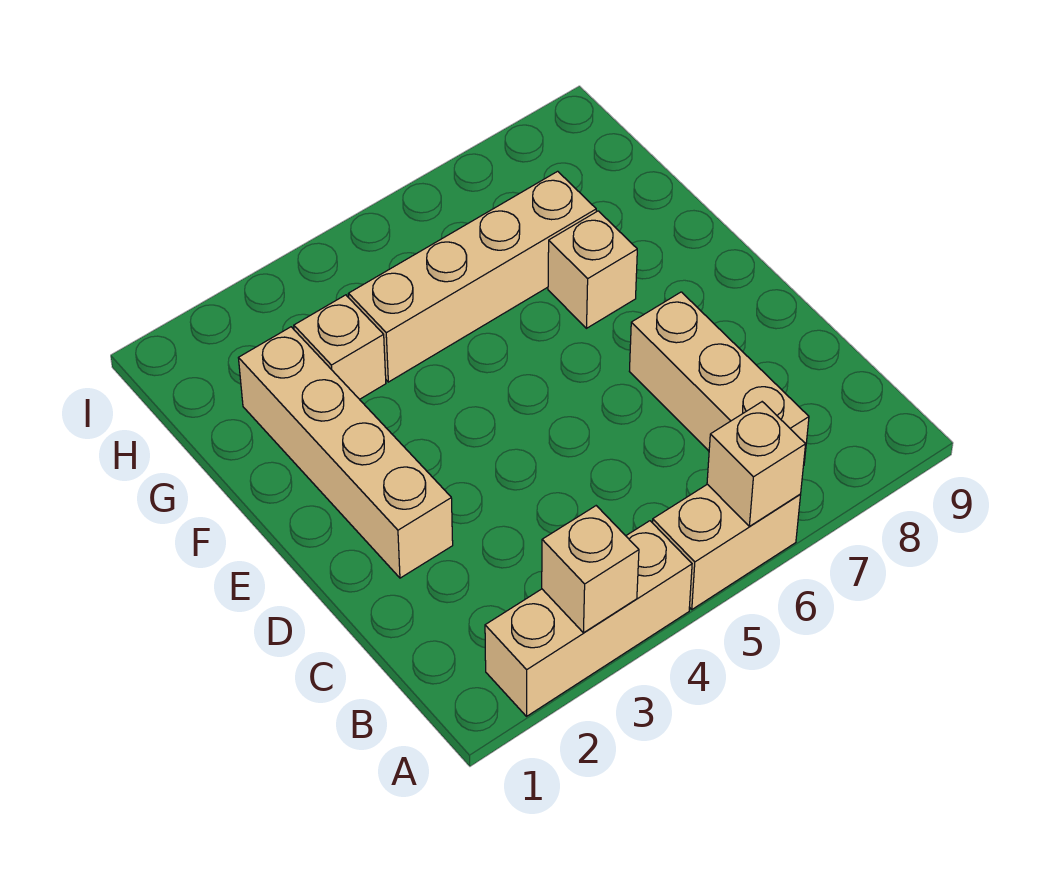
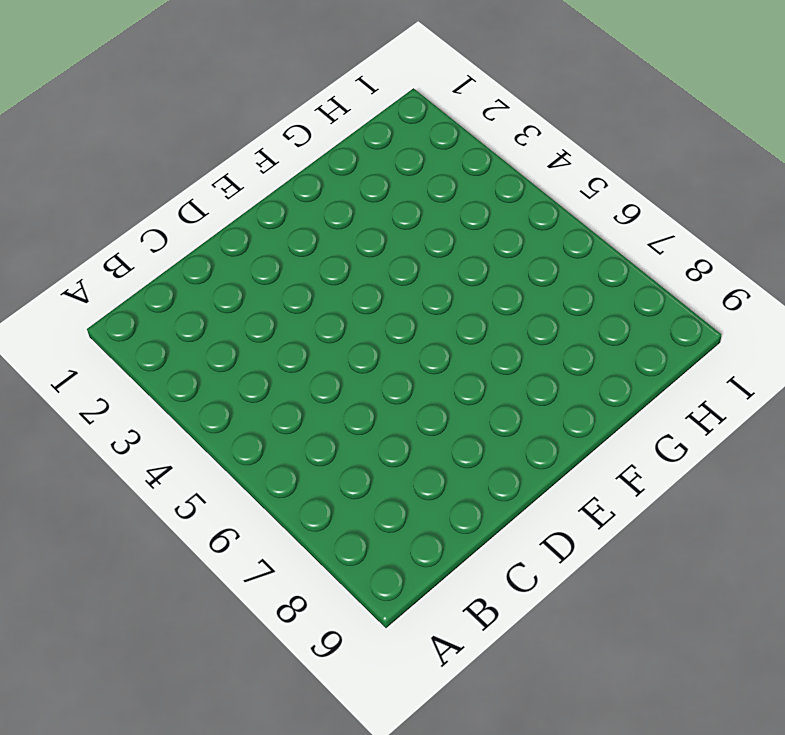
none -> tan brick A2:A4 level 1
none -> tan brick A5:A6 level 1

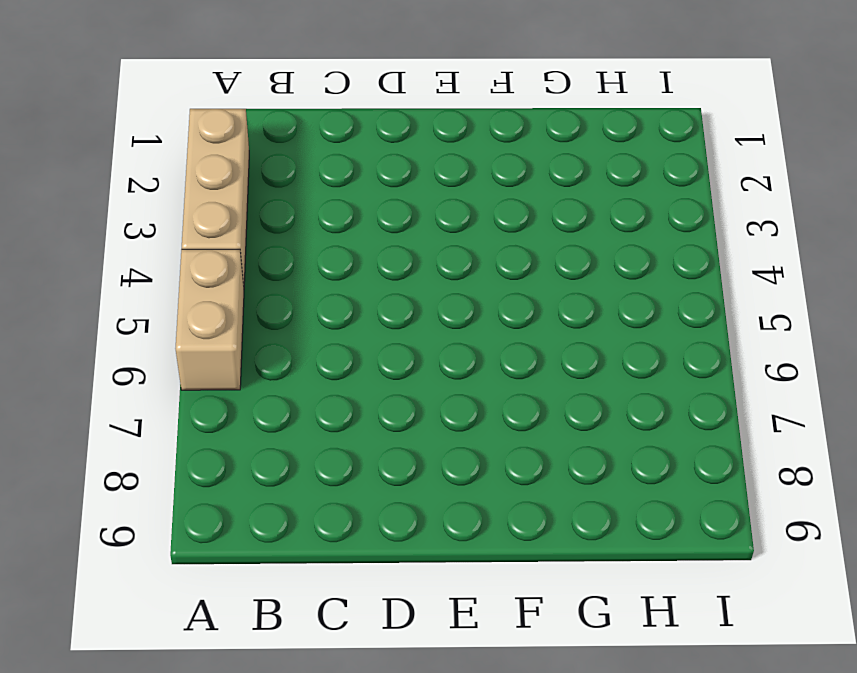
none -> tan brick B7:D7 level 1
none -> tan brick D2:G2 level 1

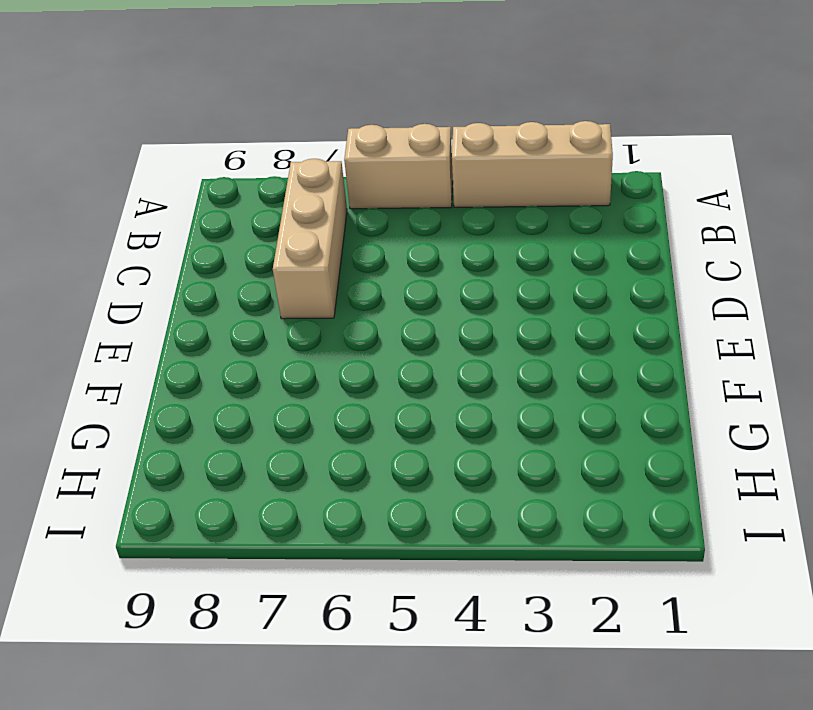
none -> tan brick D2:G2 level 1
none -> tan brick F7 level 1

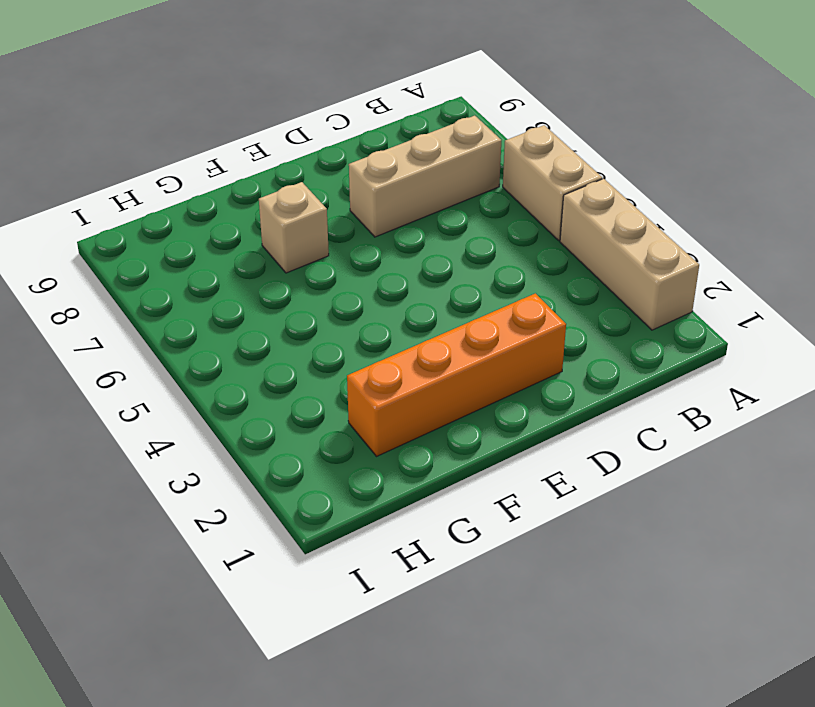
orange brick D2:G2 level 1 -> tan brick D2:G2 level 1
none -> tan brick G3 level 1
none -> tan brick G4:G7 level 1

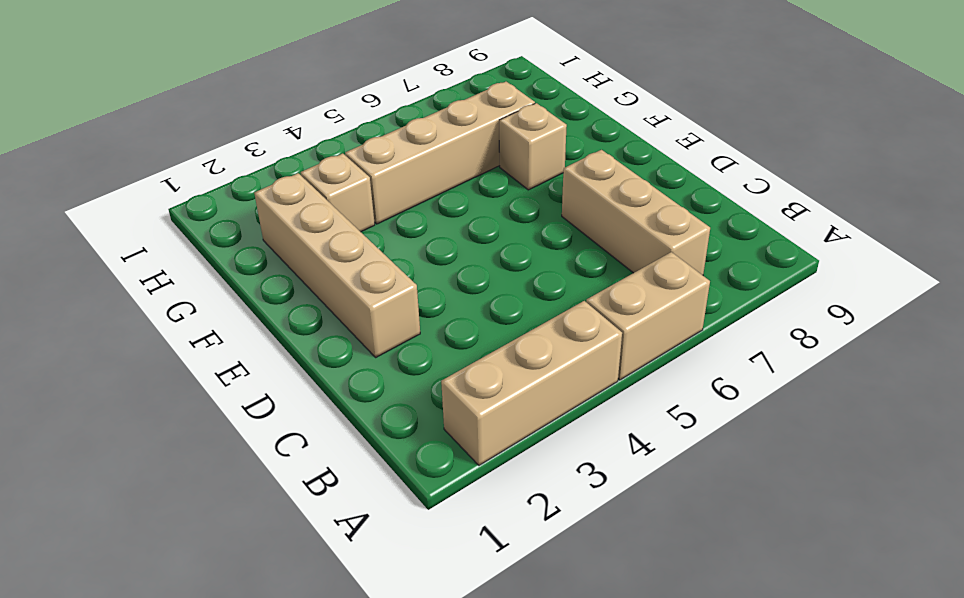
none -> tan brick A3 level 2
none -> tan brick A6 level 2

